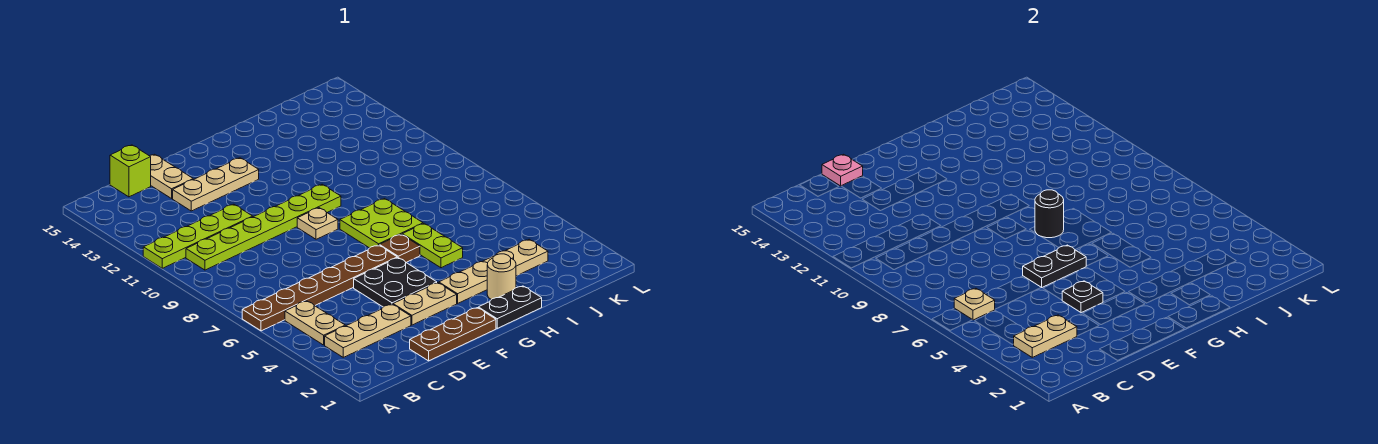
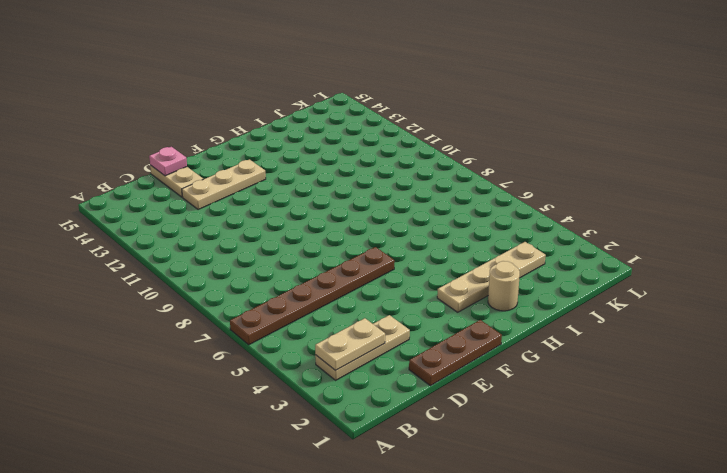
none -> lime plate A11:D11 level 1
none -> tan plate B4:B5 level 1
none -> lime plate B10:G10 level 1

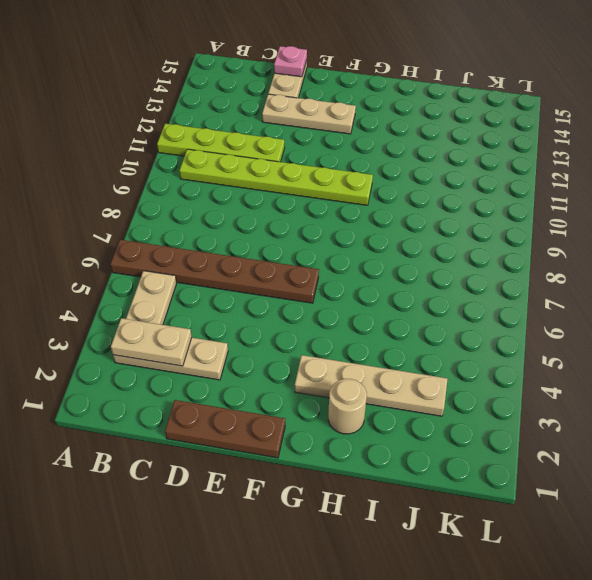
none -> lime brick C15 level 1
none -> tan plate E3:F3 level 1
none -> black plate E4:F5 level 1

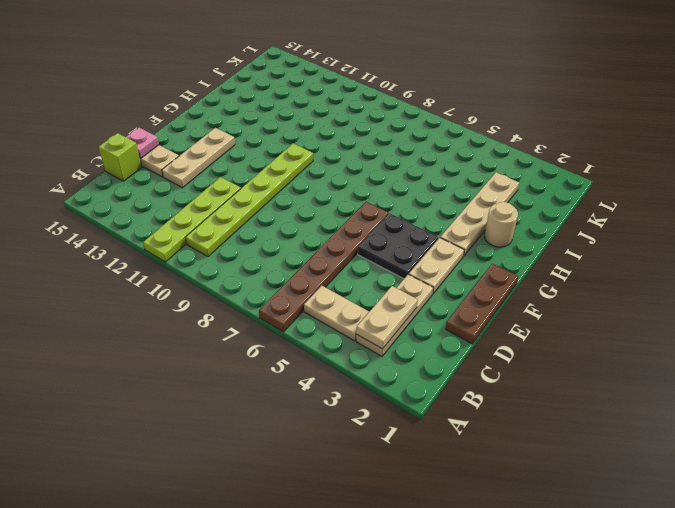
none -> tan plate F9 level 1
none -> black plate G1:H1 level 1
none -> brown plate G6 level 1

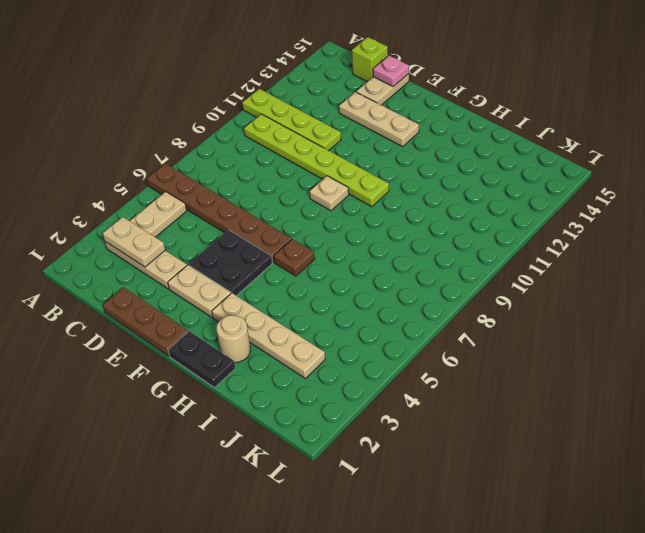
none -> lime plate G7:H8 level 1
none -> lime plate H5:H6 level 1
none -> tan plate B6 level 2

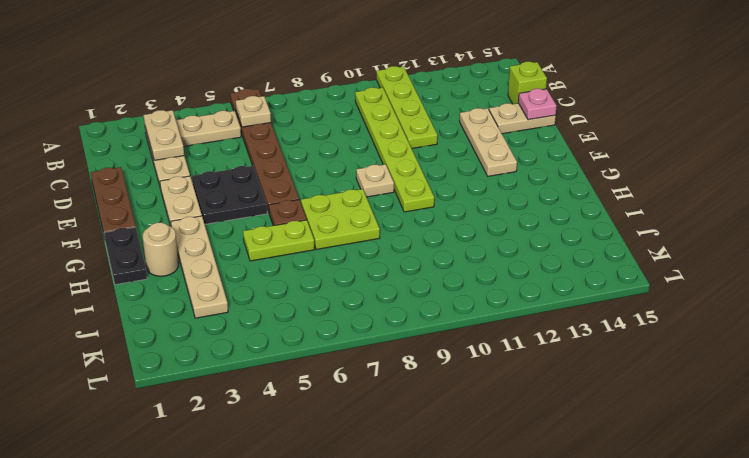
none -> black plate E4 level 2
none -> black plate E6:F6 level 2
none -> black round brick G8 level 2

